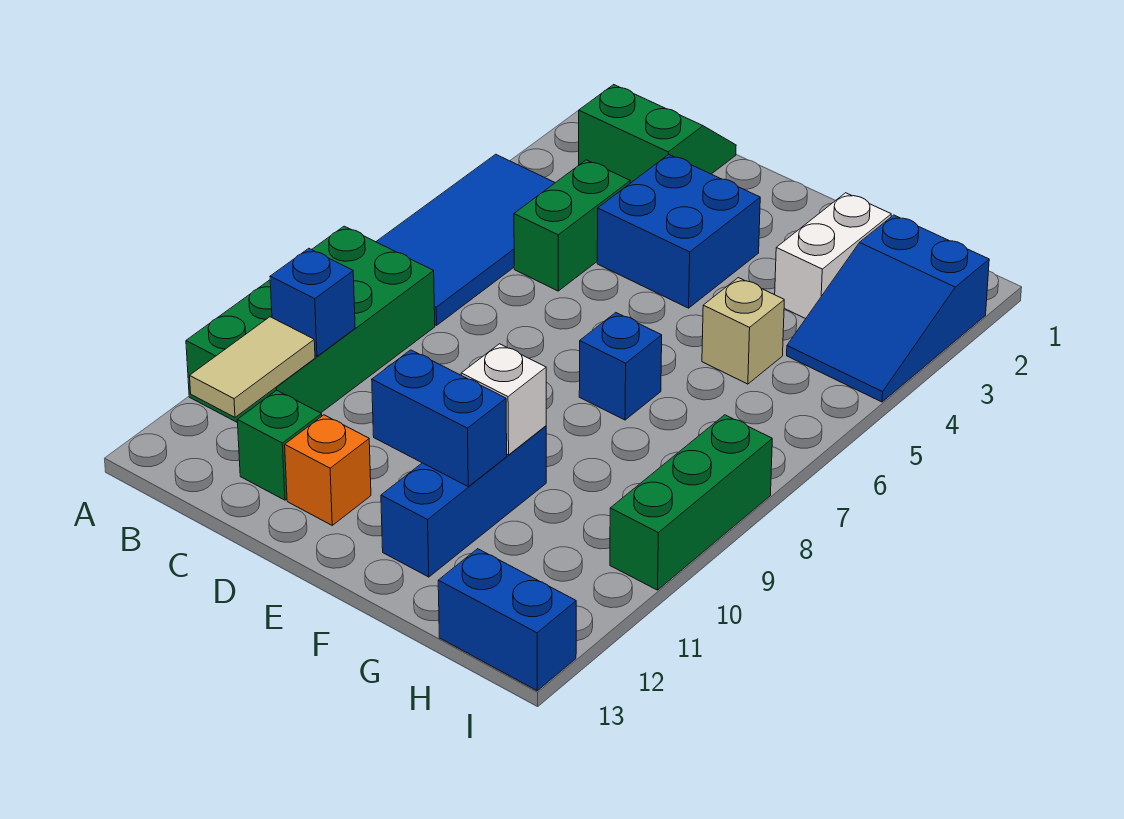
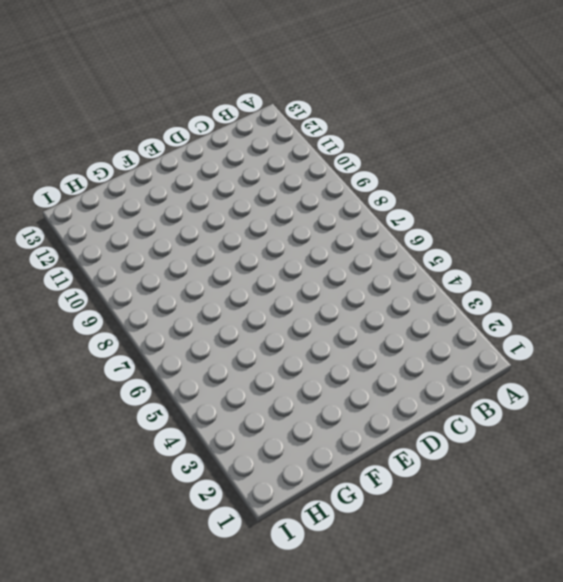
none -> blue tile A4:B7 level 1
none -> green brick A8:B11 level 1
none -> green slope B1:C2 level 1 top 2

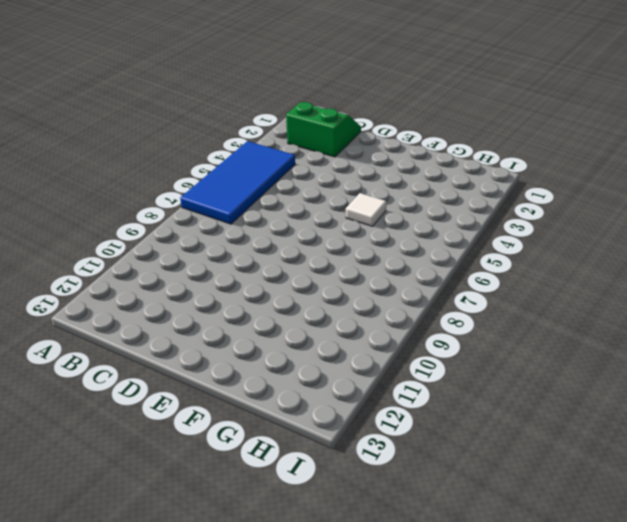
white tile F5 level 1 -> none
none -> green brick A8:B11 level 1
none -> green brick C4:C5 level 1
none -> green brick C12 level 1

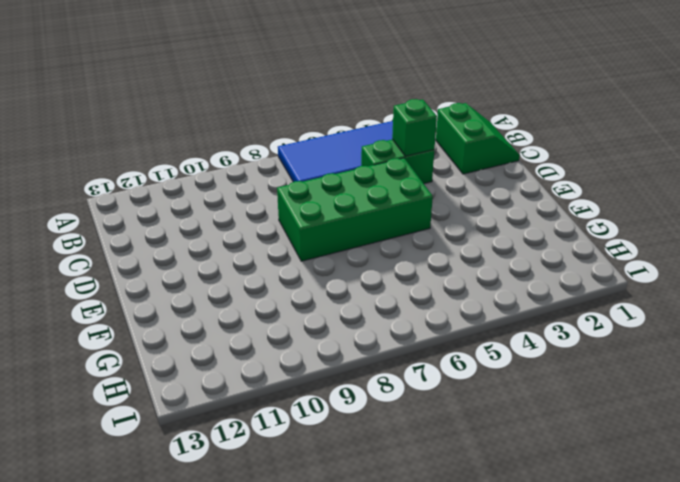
green brick C4 level 2 -> green brick C12 level 1
green brick D5:E8 level 1 -> green brick A8:B11 level 1
none -> blue brick D3:E4 level 1
none -> orange brick D12 level 1
none -> blue brick F7 level 1

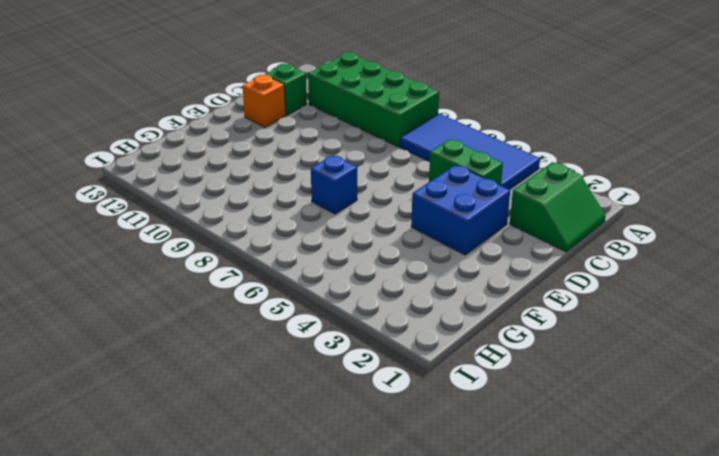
none -> blue brick F10:F12 level 1
none -> white brick G2:G3 level 1
none -> tan brick G5 level 1

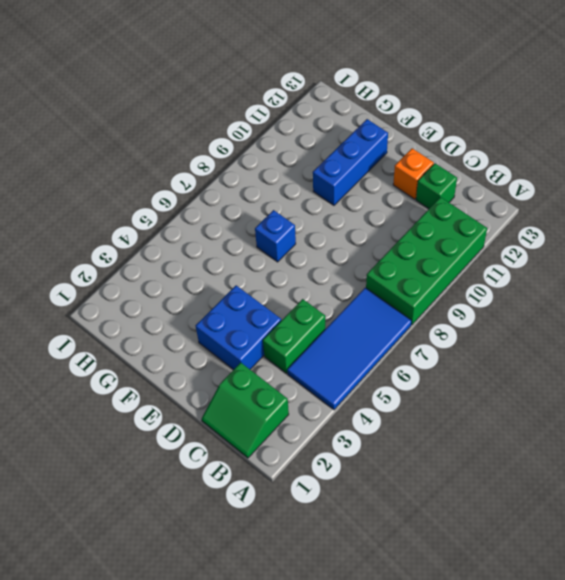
none -> white brick G2:G3 level 1
none -> tan brick G5 level 1
none -> blue slope H2:I4 level 1 top 2

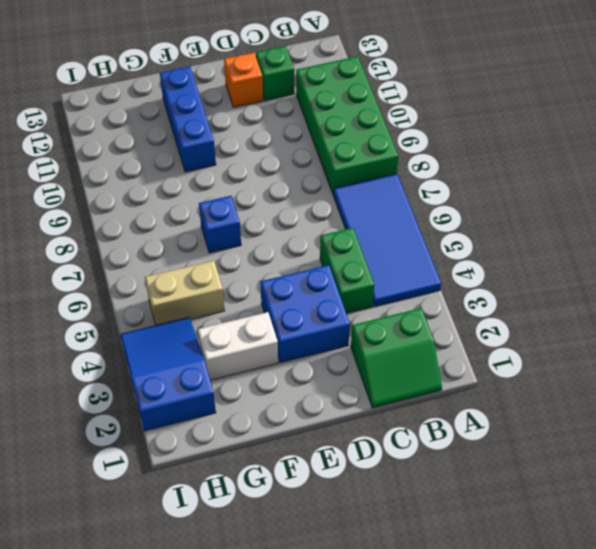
white brick F3:G3 level 1 -> white brick G2:G3 level 1
tan brick G5:H5 level 1 -> tan brick G5 level 1
none -> blue brick H13:I13 level 1
none -> green brick I8:I10 level 1
none -> blue brick B10 level 2

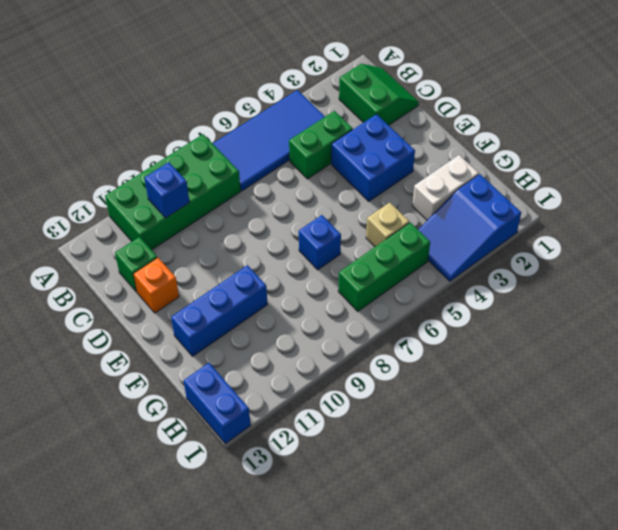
green brick H5:H7 level 1 -> green brick I8:I10 level 1
none -> tan tile B11:B12 level 2
none -> blue brick E11:F11 level 2
none -> white brick F10 level 2

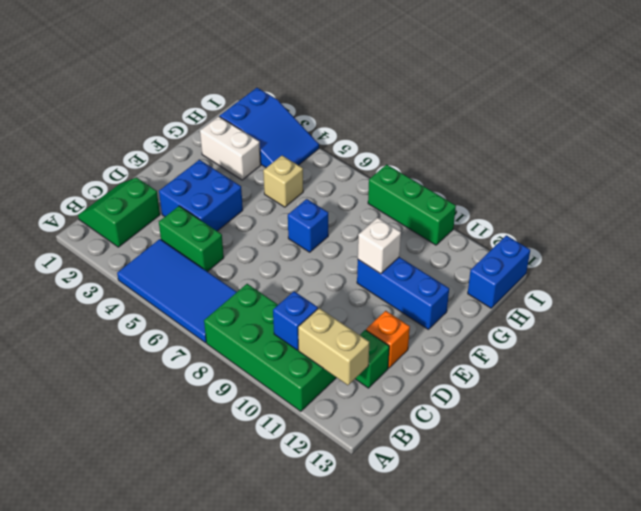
tan brick B11:B12 level 2 -> tan tile B11:B12 level 2
none -> blue brick E11:F11 level 2

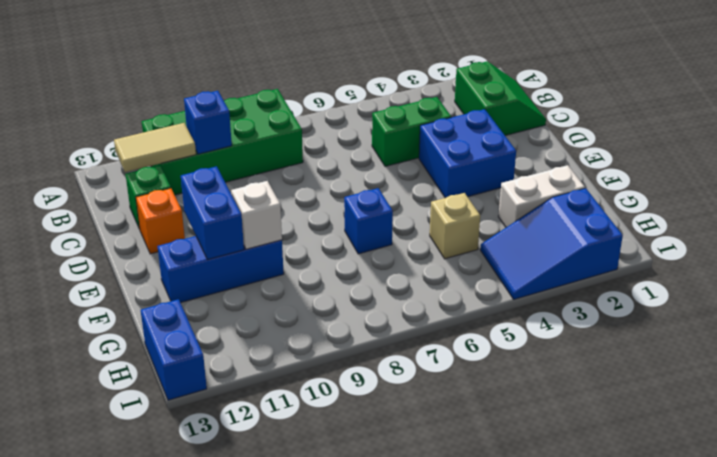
none -> blue tile A4:B7 level 1
none -> green brick I8:I10 level 1

